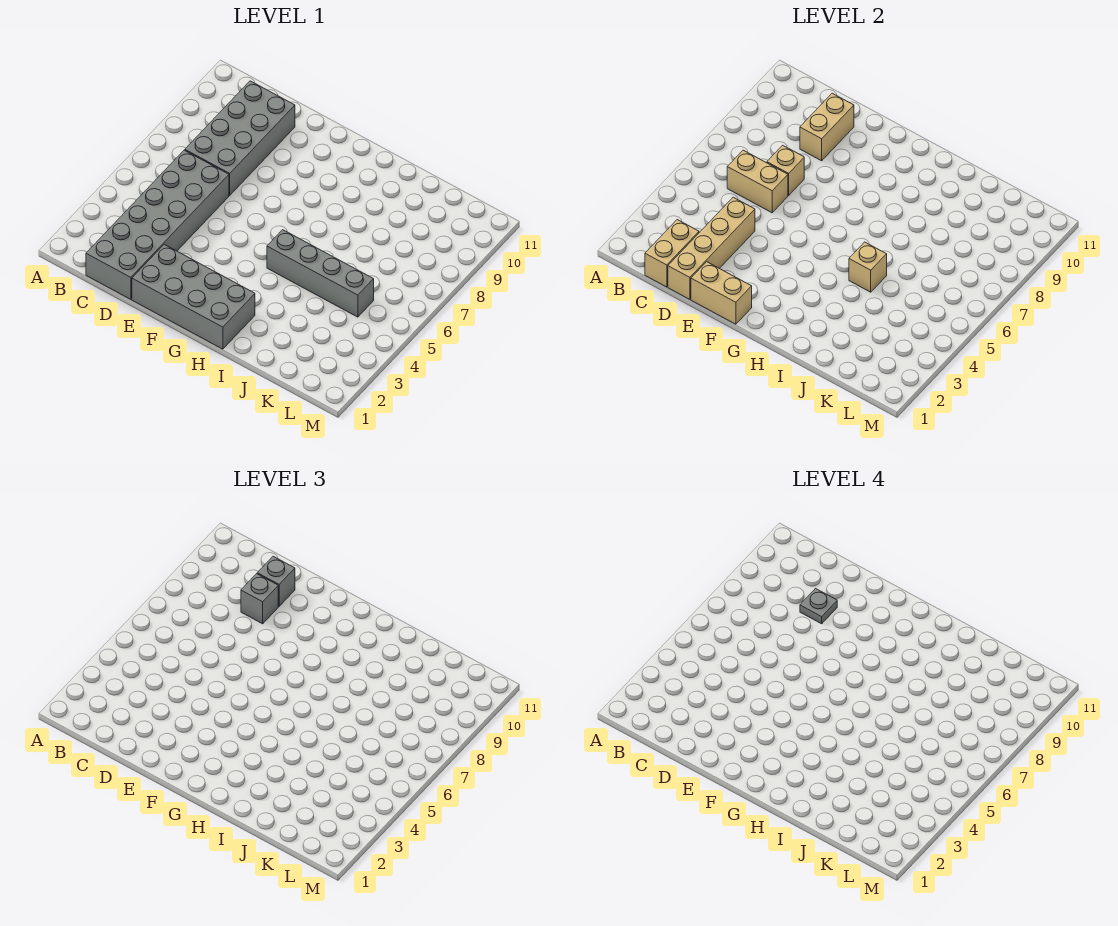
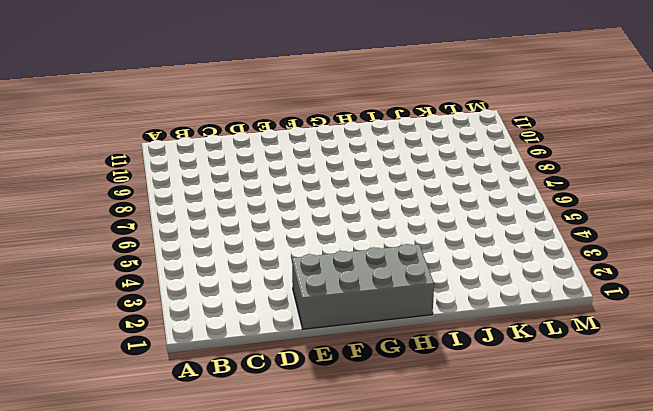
none -> grey brick C1:D6 level 1
none -> grey brick C7:D10 level 1
none -> grey brick H5:K5 level 1

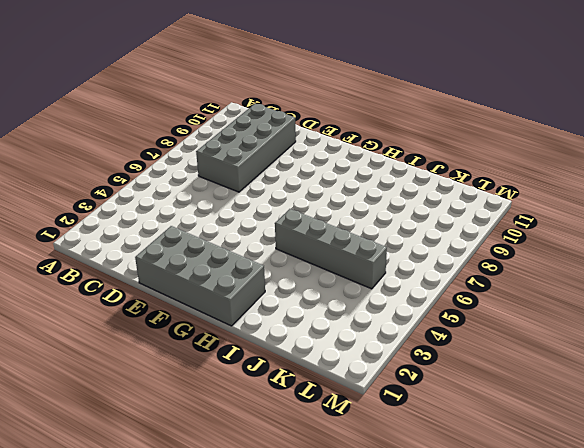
none -> grey brick C1:D6 level 1
none -> tan brick C1:C2 level 2
none -> tan brick C6:D6 level 2

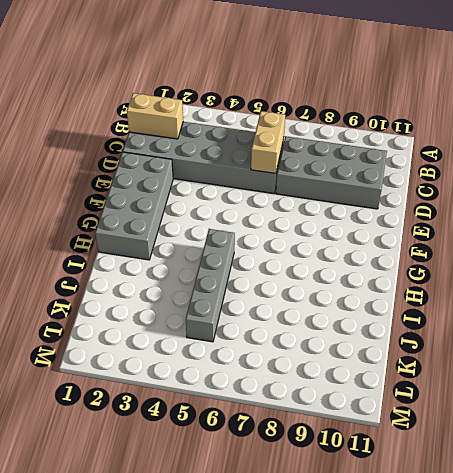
none -> tan brick D1:D4 level 2
none -> tan brick D7 level 2
none -> tan brick D9:D10 level 2

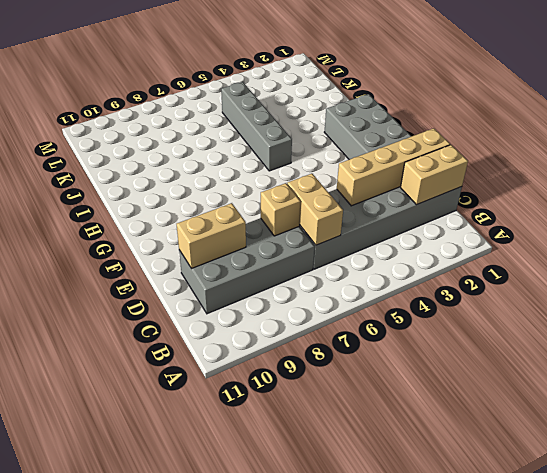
none -> tan brick E1:F1 level 2
none -> tan brick I5 level 2
none -> grey brick D9 level 3

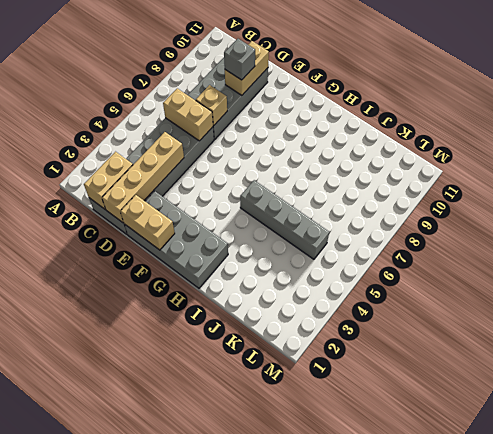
none -> tan brick I5 level 2
none -> grey brick D10 level 3
none -> grey plate D9 level 4

